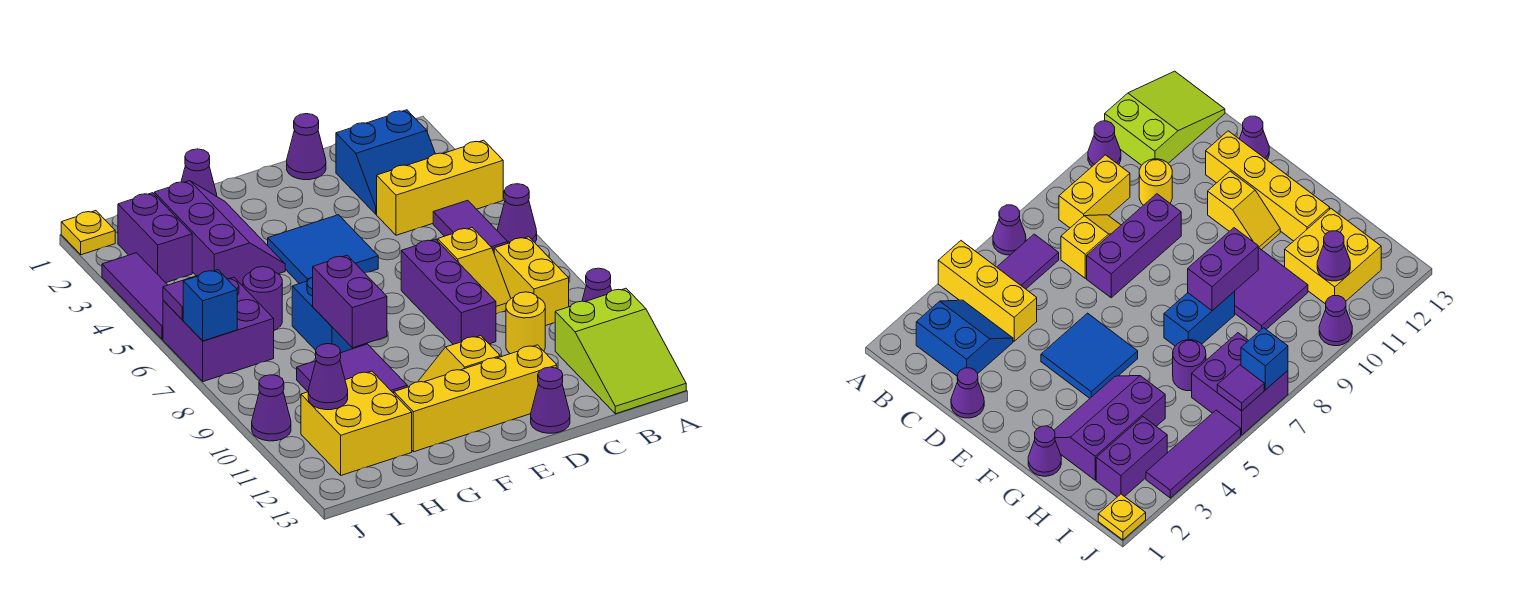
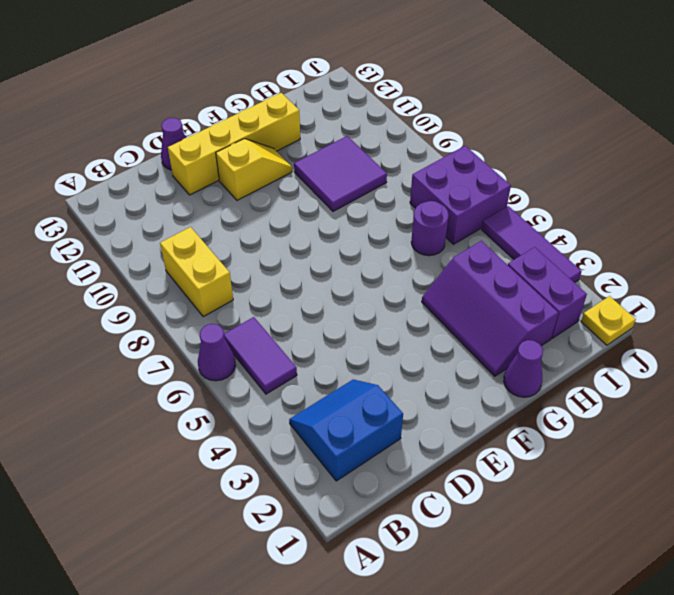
none -> yellow brick A4:C4 level 1
none -> purple cone A10 level 1
none -> lime slope A11:B13 level 1 top 11
none -> yellow slope C7:C8 level 1 top 7

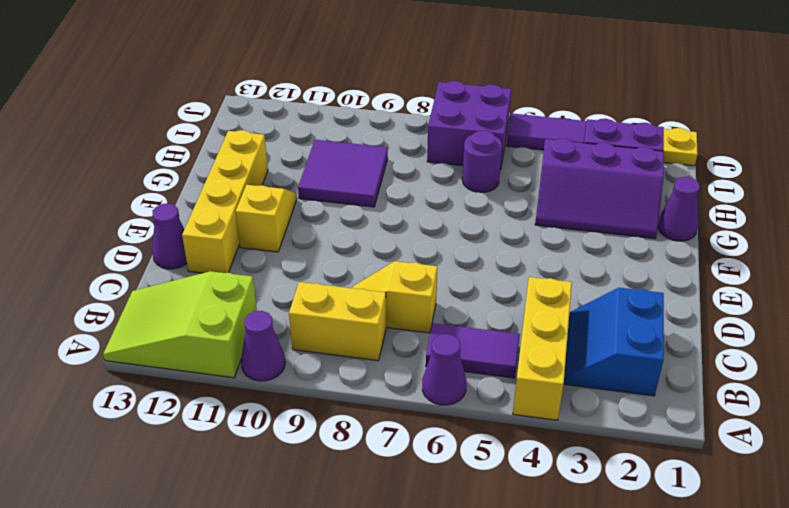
none -> yellow round brick C10 level 1
none -> purple cone D1 level 1
none -> purple brick D7:D9 level 1
none -> blue tile E4:F5 level 1

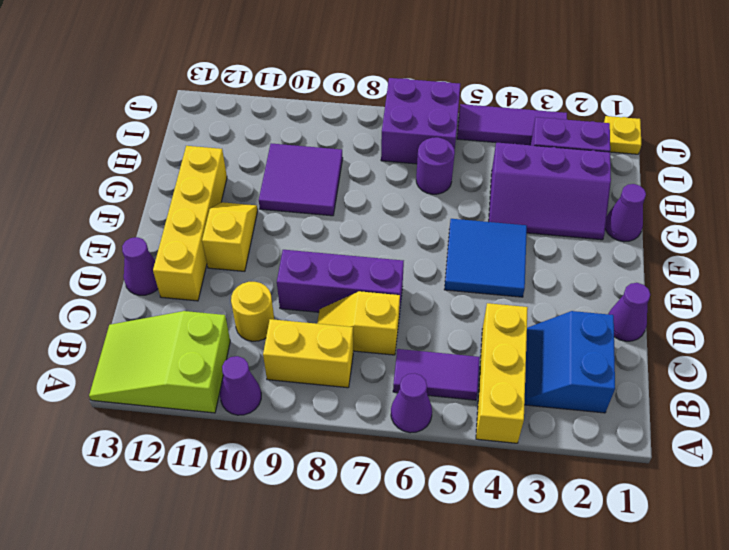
none -> blue brick G7:G8 level 1
none -> yellow brick H11:I12 level 1
none -> purple cone J10 level 1
none -> purple brick G8:G9 level 2

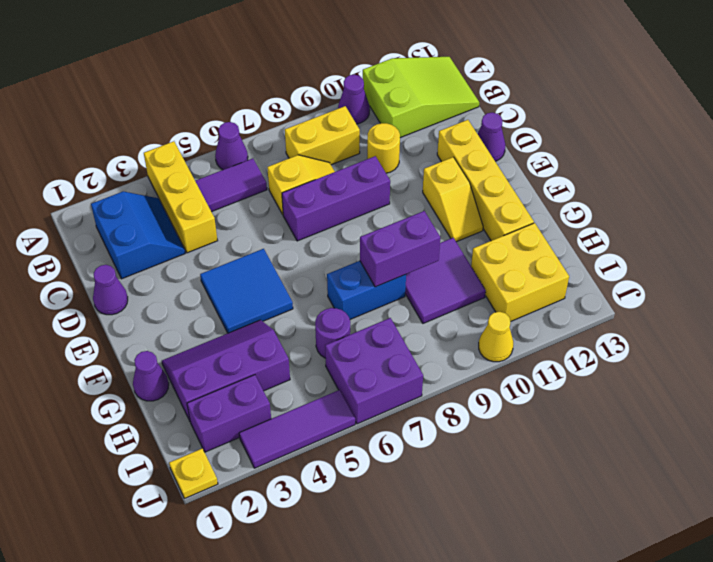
yellow cone J10 level 1 -> purple cone J10 level 1
none -> purple cone I11 level 2
none -> purple tile J6 level 2
none -> blue brick J7 level 2

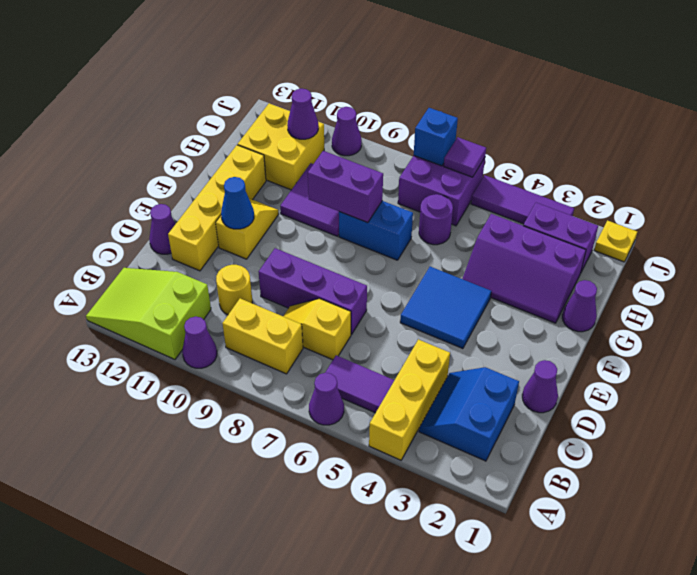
blue cone E11 level 2 -> none

